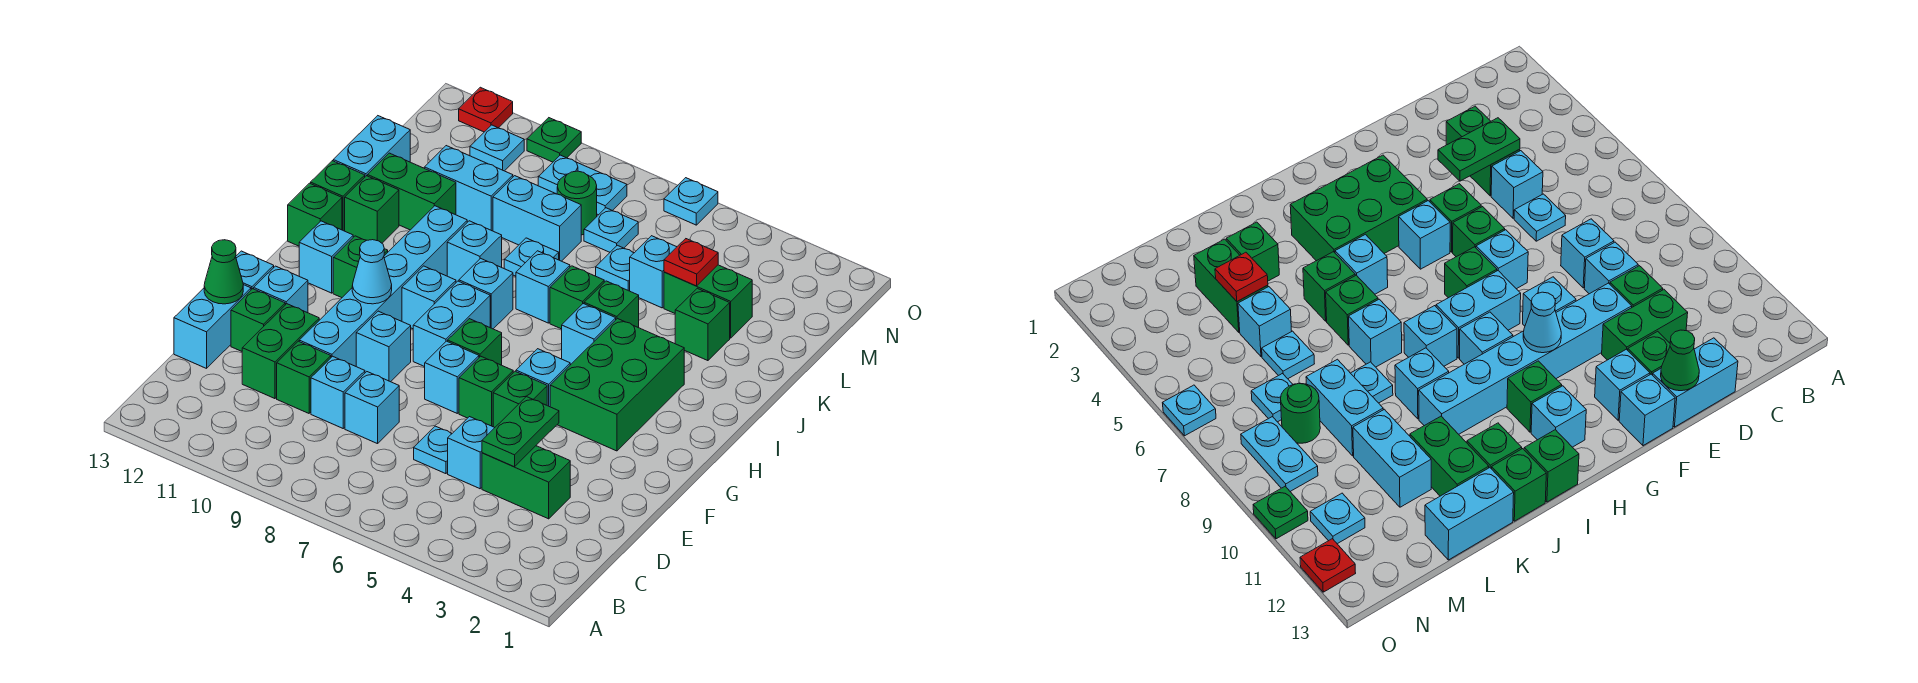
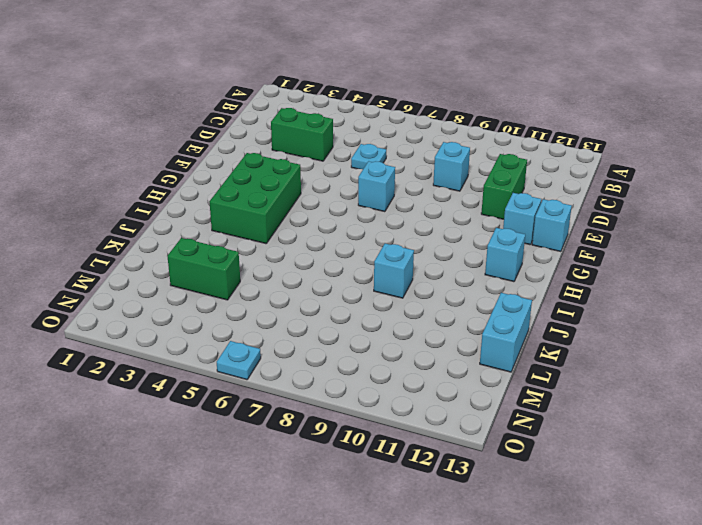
none -> cyan brick D5 level 1
none -> cyan brick D8 level 1
none -> green brick D10 level 1
none -> cyan brick D13:E13 level 1

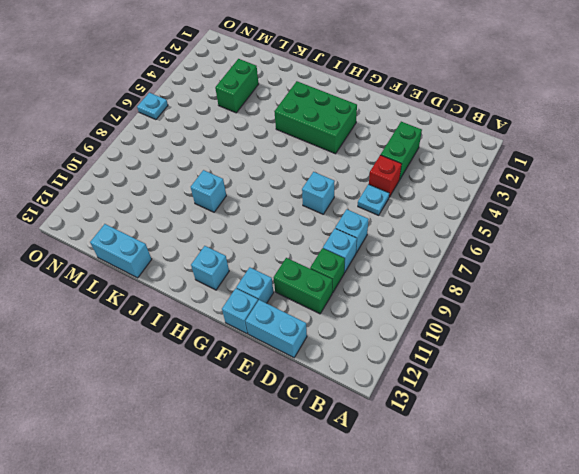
red brick D5 level 1 -> cyan brick D5 level 1
none -> cyan brick E10:J10 level 1
none -> green brick E12 level 1
none -> green brick F5 level 1
none -> green brick F6 level 1

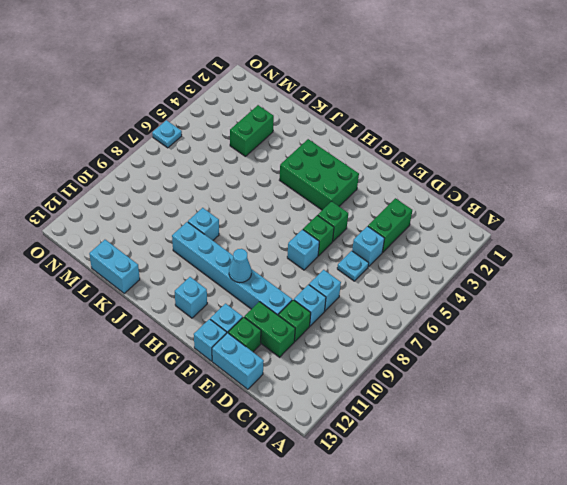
none -> cyan brick F9 level 1
none -> cyan brick G5 level 1
none -> green brick G7 level 1
none -> cyan brick G8:H8 level 1

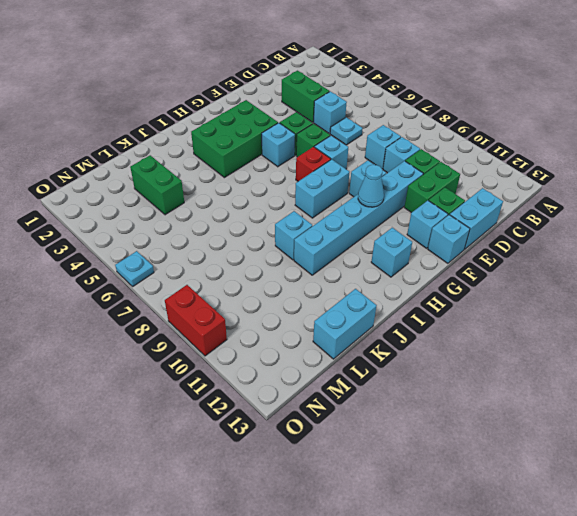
red brick G7 level 1 -> green brick G7 level 1
red brick O9:O10 level 1 -> green plate O10 level 1
none -> cyan brick H9 level 1
none -> green brick H11 level 1
none -> cyan brick I5 level 1
none -> cyan brick I8 level 1

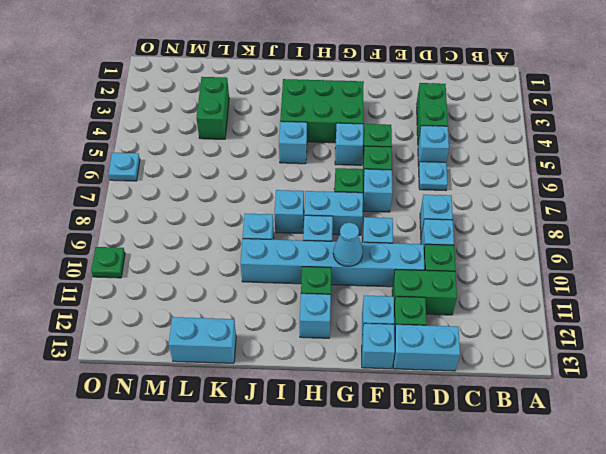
none -> green brick I13 level 1
none -> green brick J5 level 1
none -> green brick J6 level 1
none -> cyan brick J7 level 1

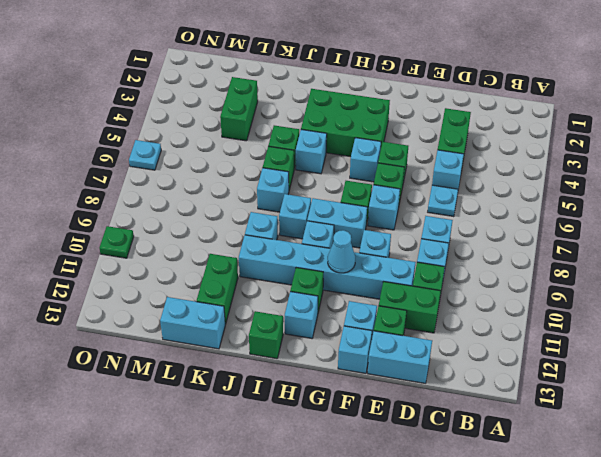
none -> green brick J12 level 1
none -> green brick J13 level 1
none -> green brick K3 level 1
none -> cyan plate K8 level 1

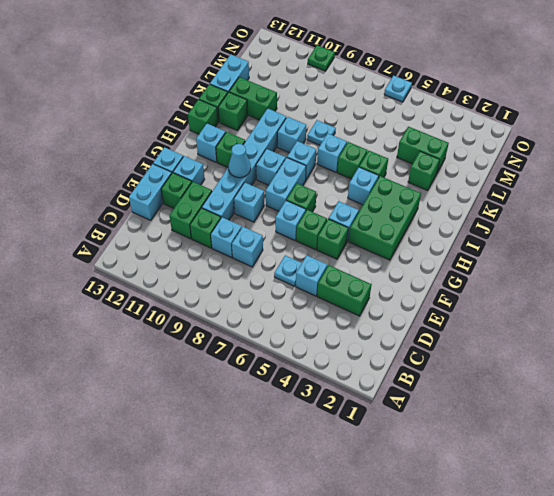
none -> cyan brick L5 level 1
none -> cyan plate L6 level 1
none -> cyan brick L8:L9 level 1
none -> cyan brick L10:L11 level 1

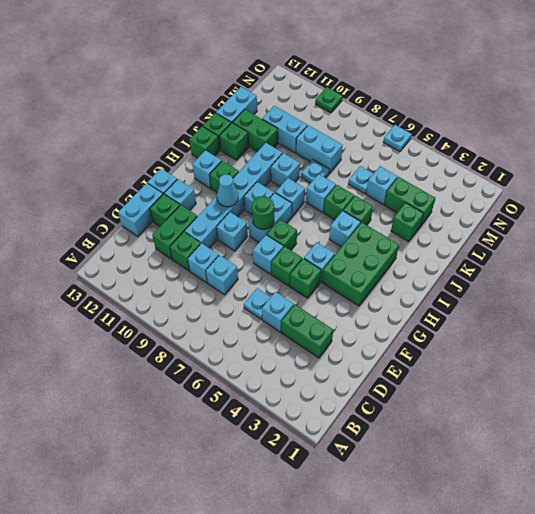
green round brick G8 level 2 -> green round brick M8 level 1
none -> cyan plate M7 level 1
none -> cyan plate N8:N9 level 1
none -> cyan plate N11 level 1
none -> red plate O12 level 1

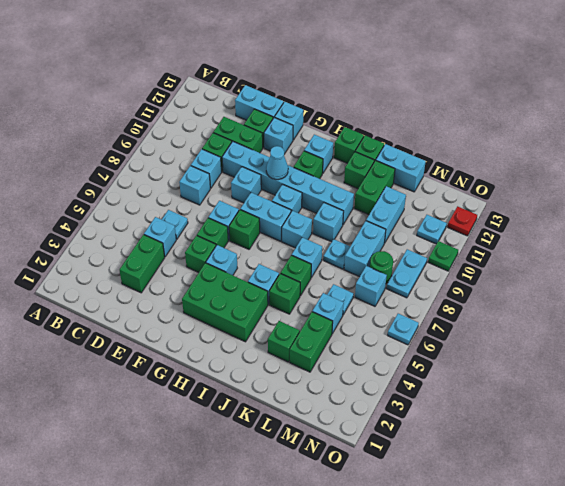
cyan brick M7 level 1 -> cyan plate M7 level 1
none -> green plate D4:E4 level 2
none -> green cone E13 level 2
none -> red plate L4 level 2

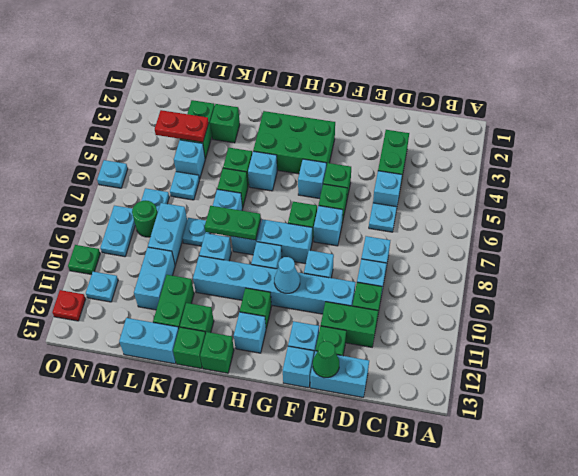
green plate I8:J8 level 2 -> green plate D4:E4 level 2
red plate L4:M4 level 2 -> red plate L4 level 2

